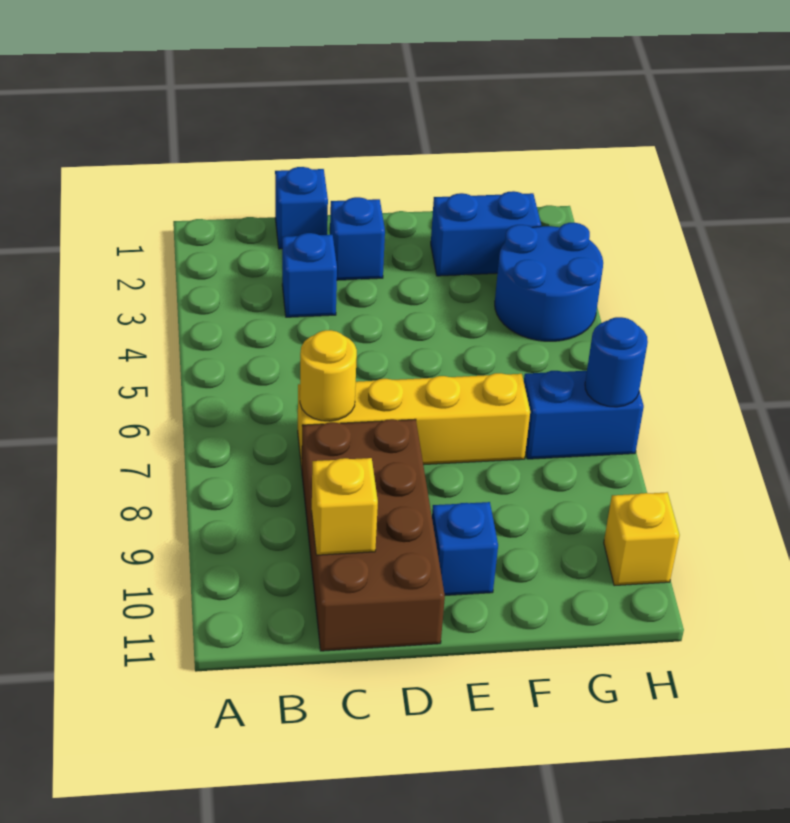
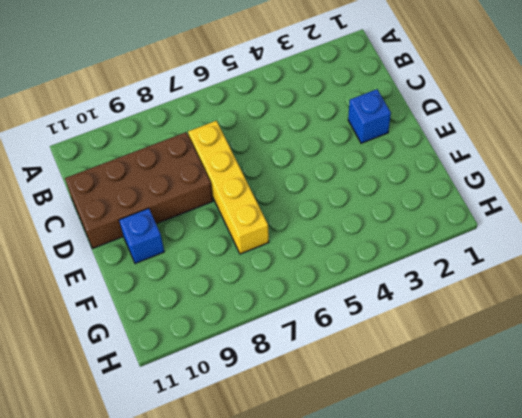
none -> blue brick C1 level 1
none -> blue brick C3 level 1
none -> blue brick F2:G2 level 1

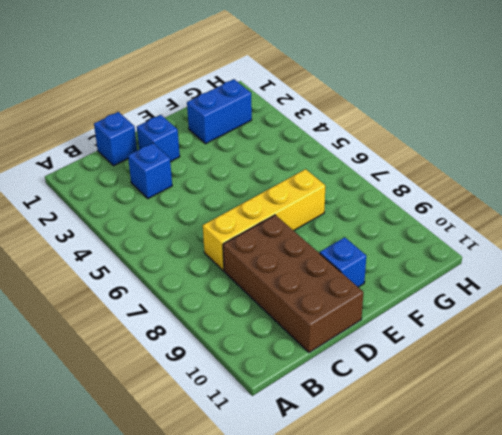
none -> blue round brick G3:H4 level 1
none -> blue brick G7:H7 level 1
none -> yellow brick H10 level 1

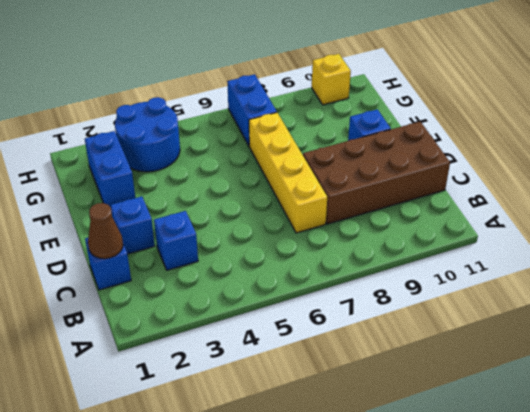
brown cone C1 level 2 -> none
none -> yellow round brick C7 level 2
none -> yellow brick C10 level 2
none -> blue round brick H7 level 2

